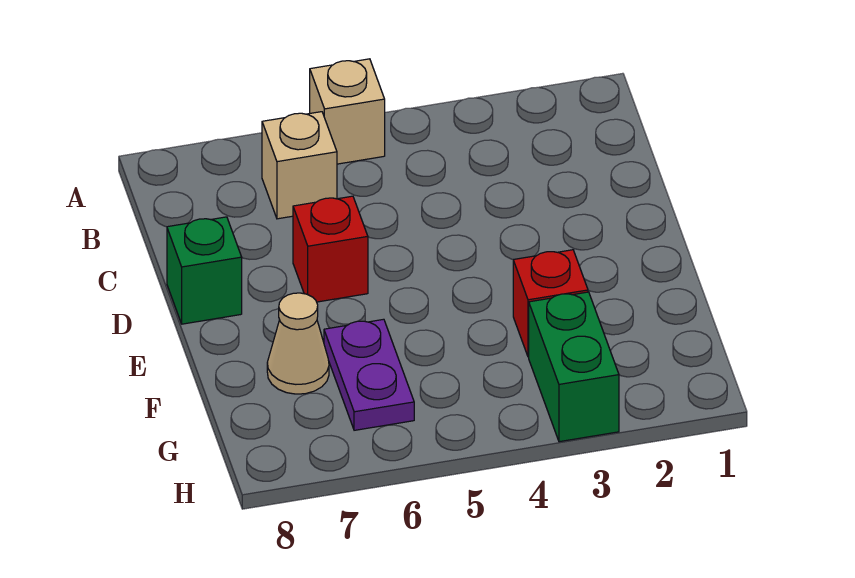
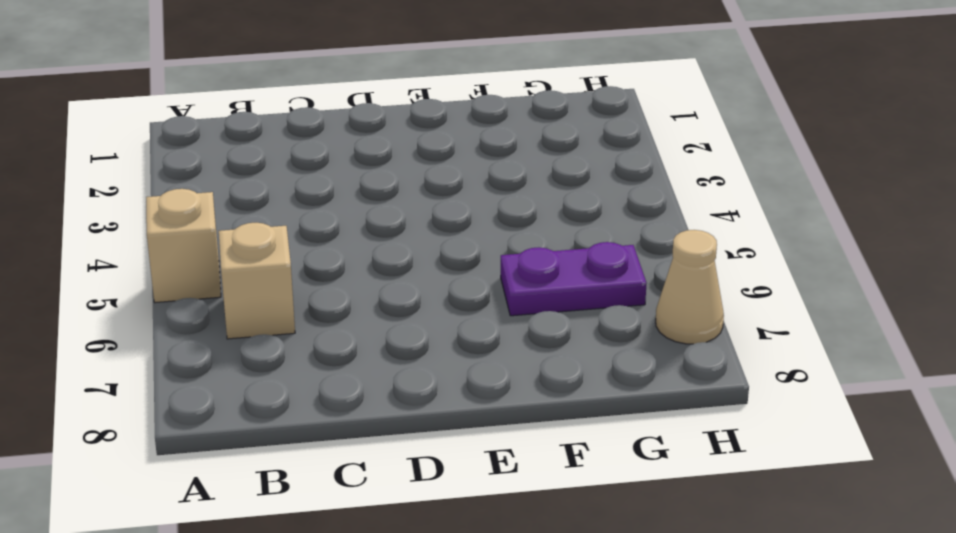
tan cone H7 level 1 -> tan cone F7 level 1
none -> red brick D6 level 1
none -> green brick D8 level 1

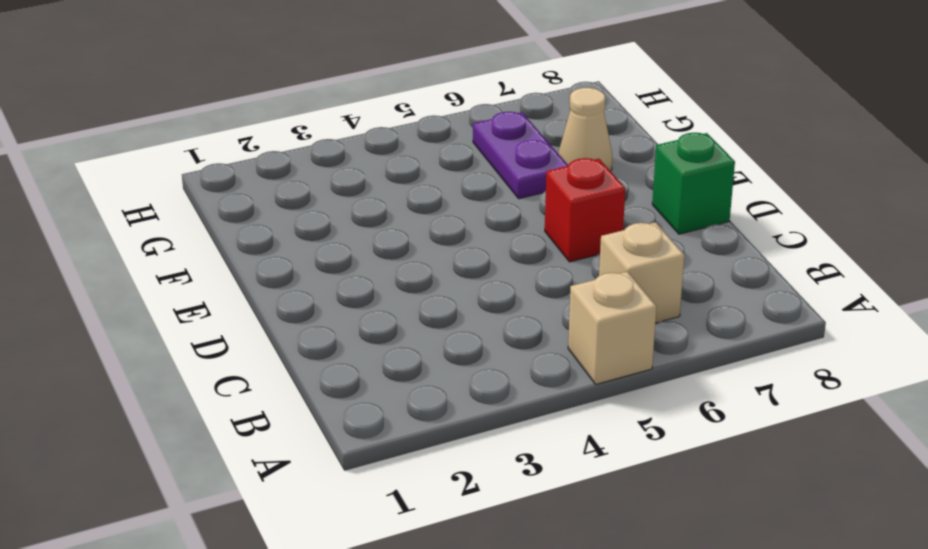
none -> red brick F3 level 1
none -> green brick G3:H3 level 1

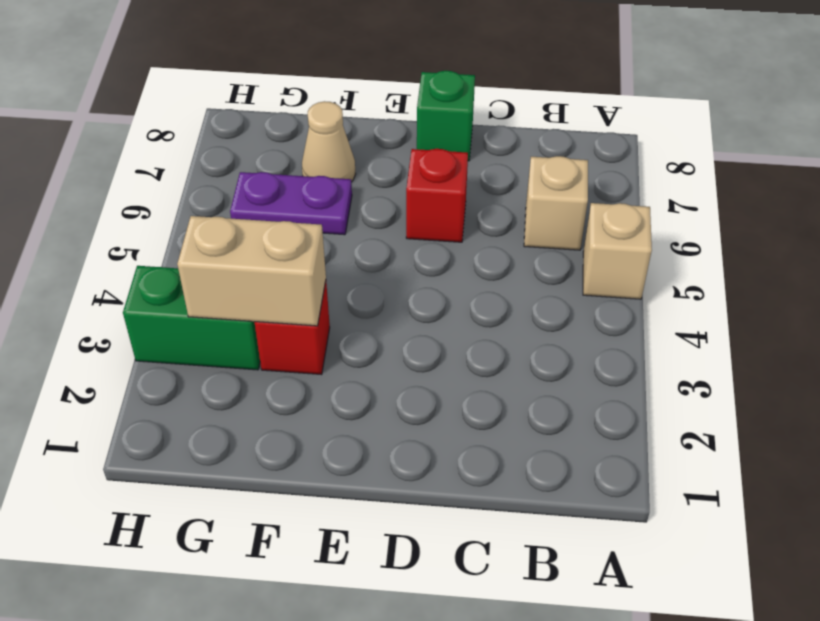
tan brick F3:G3 level 2 -> none

